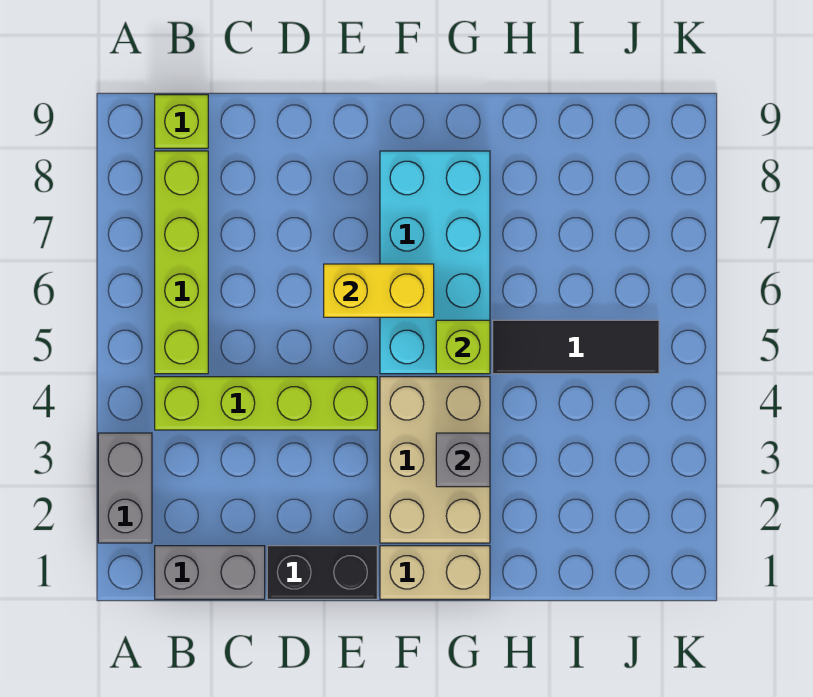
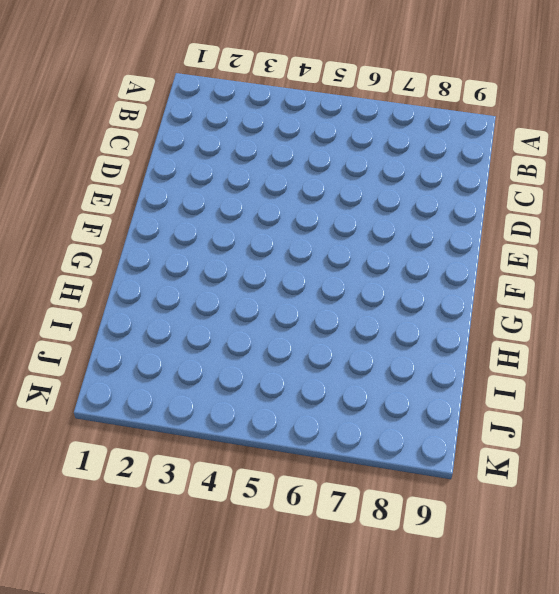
none -> grey brick A2:A3 level 1
none -> grey brick B1:C1 level 1
none -> lime brick B4:E4 level 1

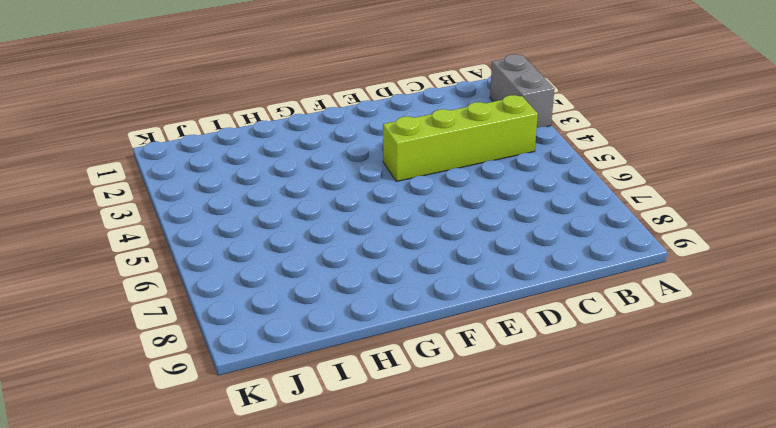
none -> grey brick B1:C1 level 1
none -> lime brick B5:B8 level 1
none -> lime brick B9 level 1

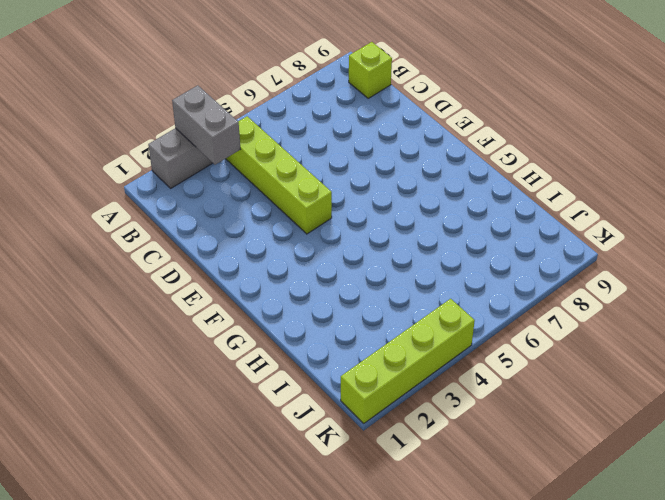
grey brick A3:B3 level 2 -> grey brick B1:C1 level 1
lime brick K1:K4 level 1 -> lime brick B5:B8 level 1
none -> black brick D1:E1 level 1
none -> tan brick F1:G1 level 1
none -> tan brick F2:G4 level 1

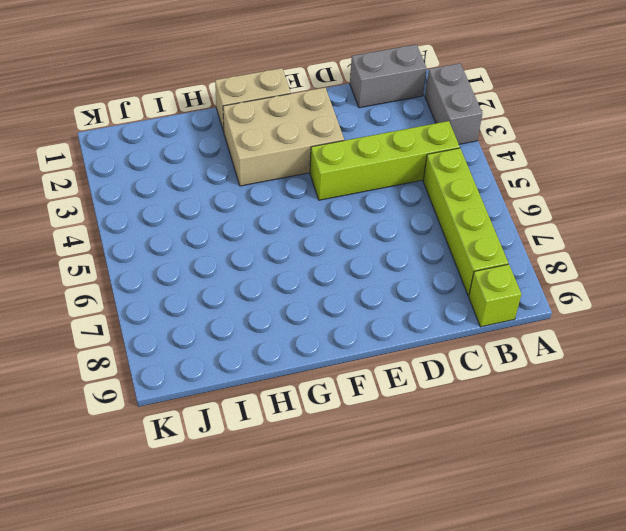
tan brick E2:G3 level 1 -> tan brick F2:G4 level 1
none -> black brick D1:E1 level 1
none -> cyan brick F5:G8 level 1
none -> black tile H5:J5 level 1

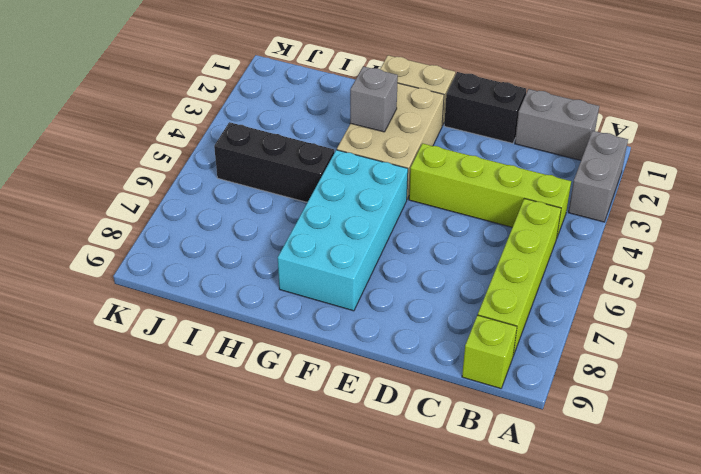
black brick H5:J5 level 1 -> black tile H5:J5 level 1
none -> yellow brick E6:F6 level 2
none -> lime brick G5 level 2

